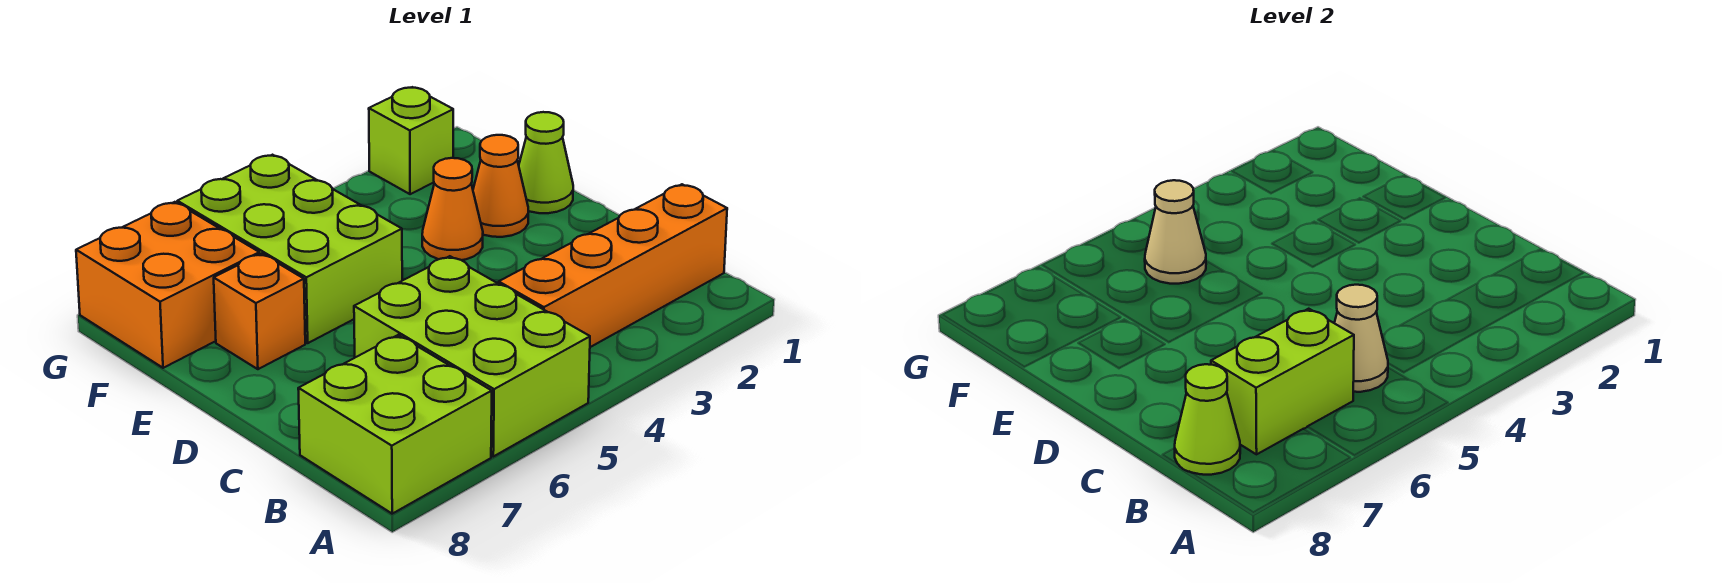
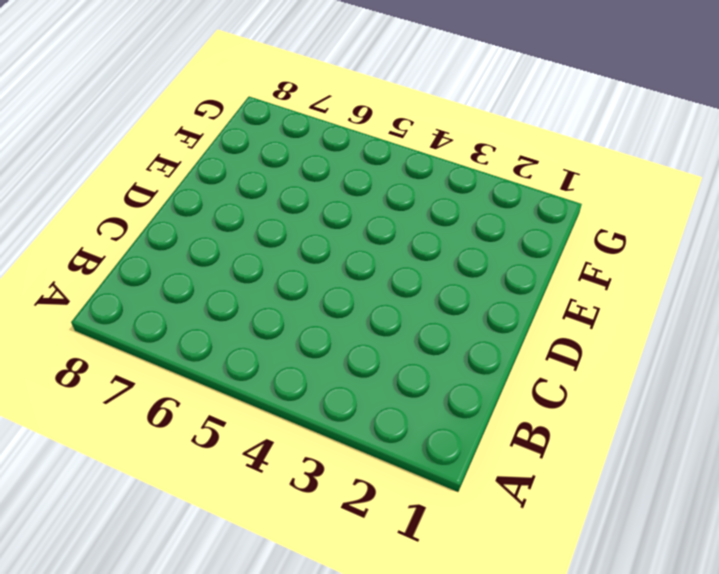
none -> lime brick A5:C6 level 1
none -> lime brick A7:B8 level 1
none -> orange brick B1:B4 level 1

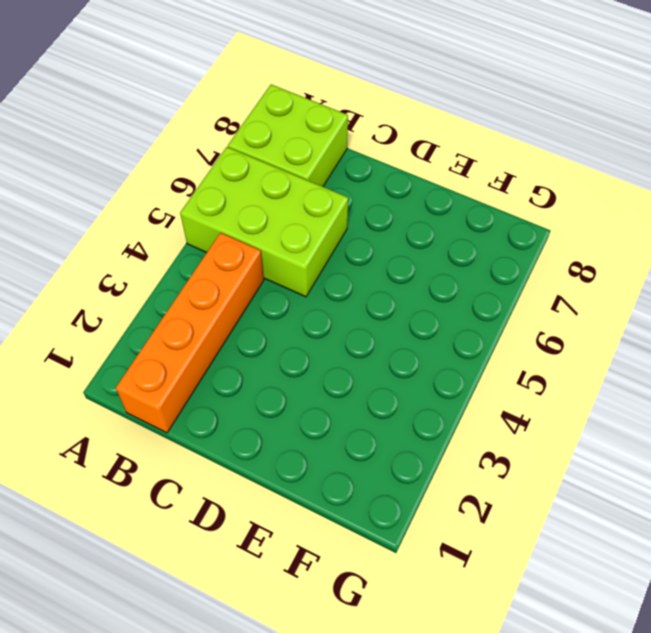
none -> lime cone E1 level 1
none -> orange cone E2 level 1
none -> orange cone E3 level 1

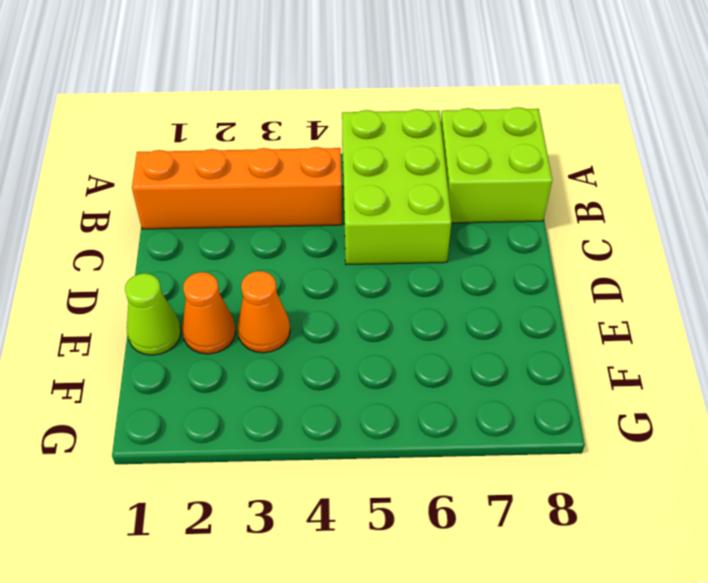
none -> lime brick E5:G6 level 1
none -> orange brick E7 level 1
none -> orange brick F7:G8 level 1

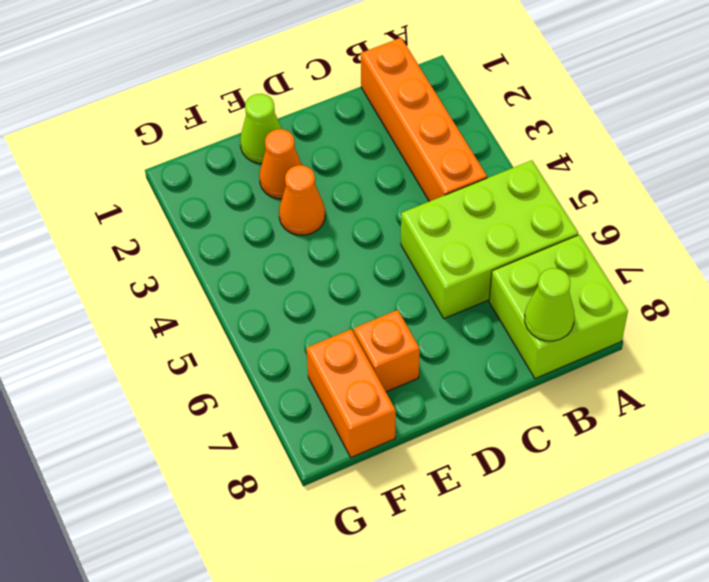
orange brick F7:F8 level 1 -> orange brick F7:G8 level 1
none -> lime brick E5:G6 level 1
none -> lime brick G2 level 1
none -> tan cone B5 level 2

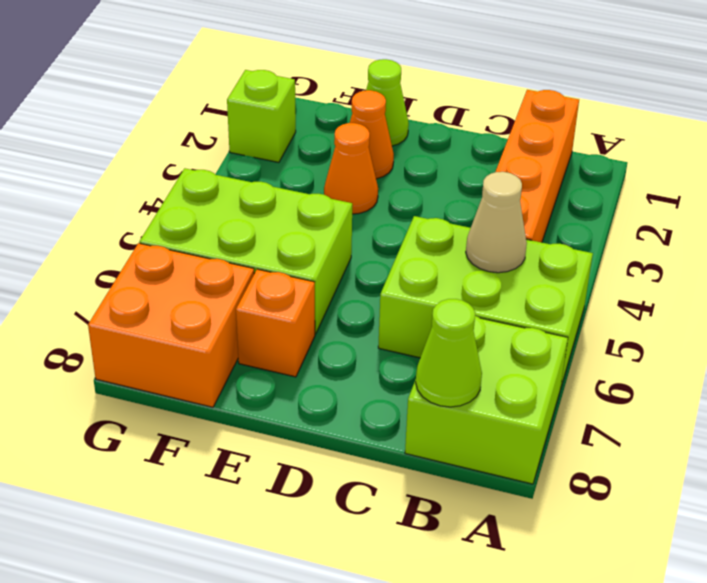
none -> lime brick B6:B7 level 2
none -> tan cone F5 level 2

